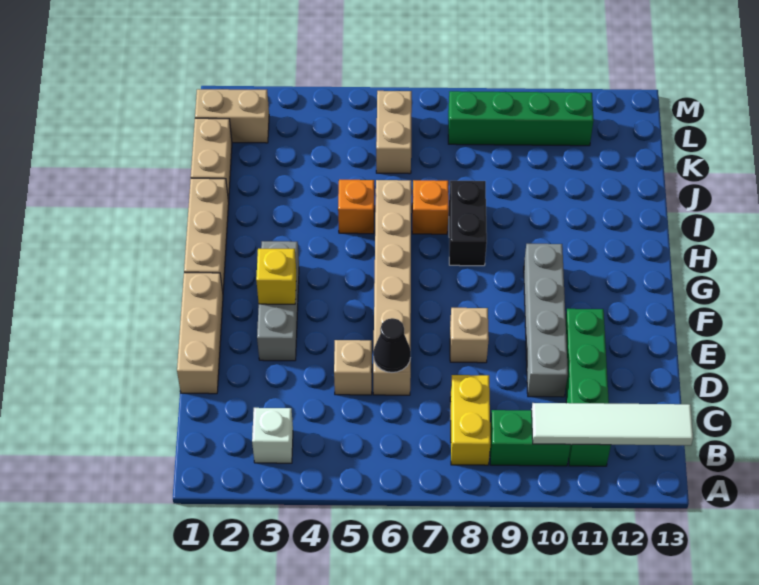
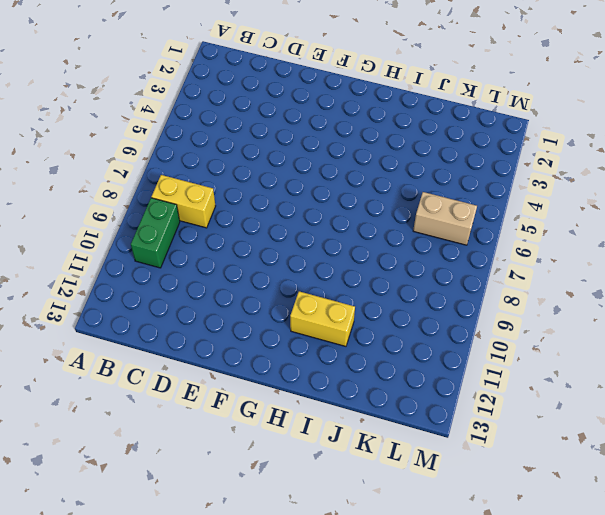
yellow brick H11:I11 level 1 -> none
none -> white brick B3 level 1
none -> green brick B11:E11 level 1
none -> tan brick D1:F1 level 1

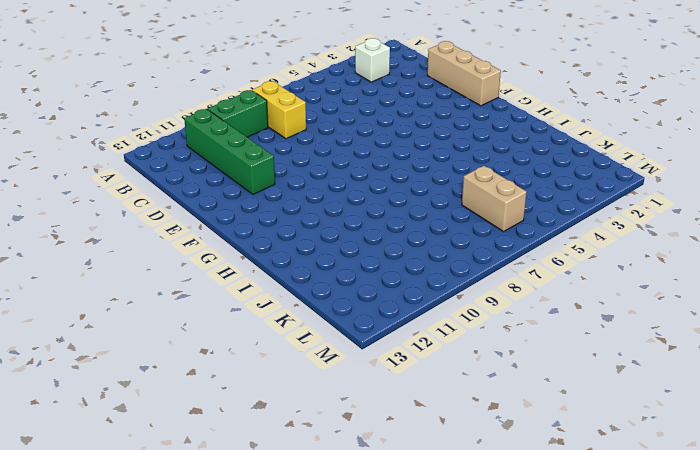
none -> tan brick D5 level 1
none -> tan brick D6:I6 level 1
none -> grey brick D10:G10 level 1

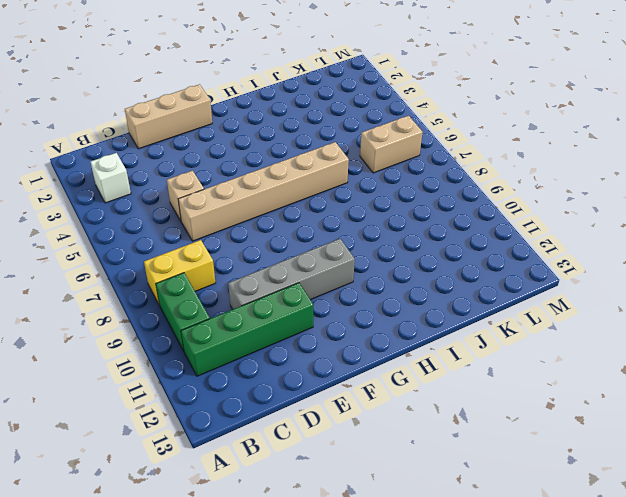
none -> grey brick E3:G3 level 1
none -> tan brick E8 level 1
none -> tan brick G1:I1 level 1

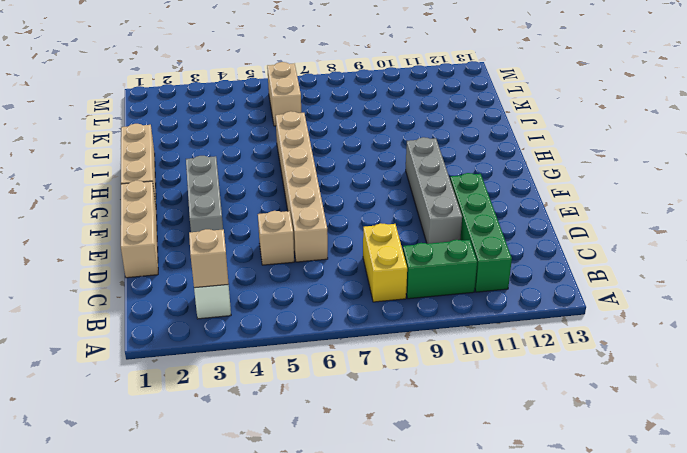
tan brick B3 level 2 -> tan brick E8 level 1
none -> black brick H8:I8 level 1
none -> orange brick I5 level 1
none -> orange brick I7 level 1

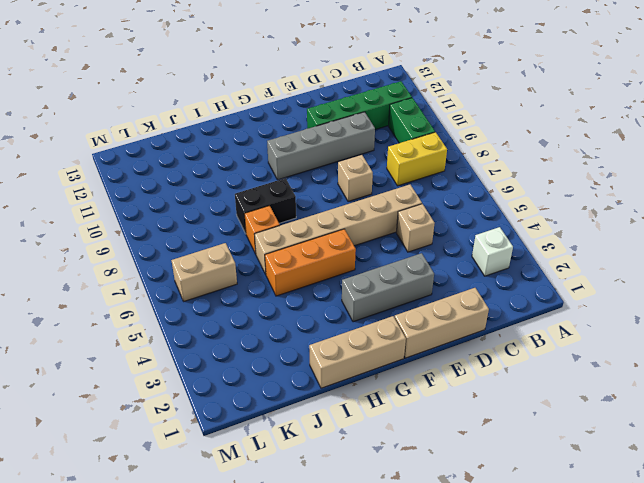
orange brick G5:I5 level 1 -> orange brick I5 level 1
none -> tan brick J1:K1 level 1
none -> tan brick L1:L2 level 1
none -> green brick L8:L11 level 1

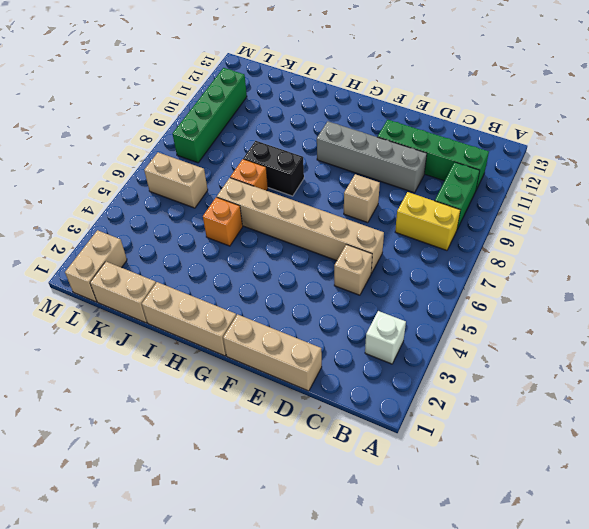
none -> grey brick E3:G3 level 1
none -> white tile B10:B13 level 2
none -> black cone D6 level 2

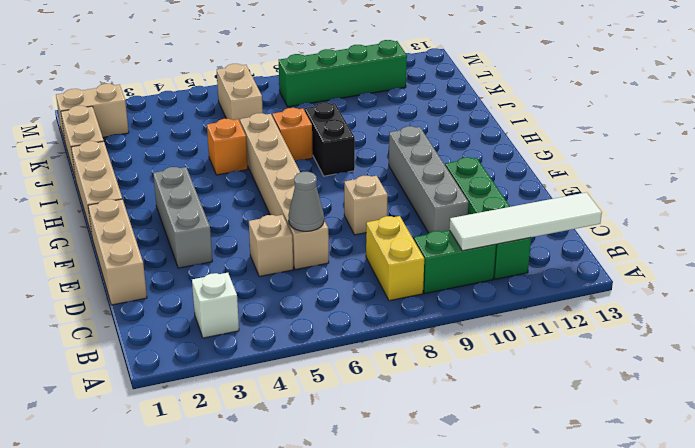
grey cone D6 level 2 -> black cone D6 level 2
none -> yellow brick F3 level 2

